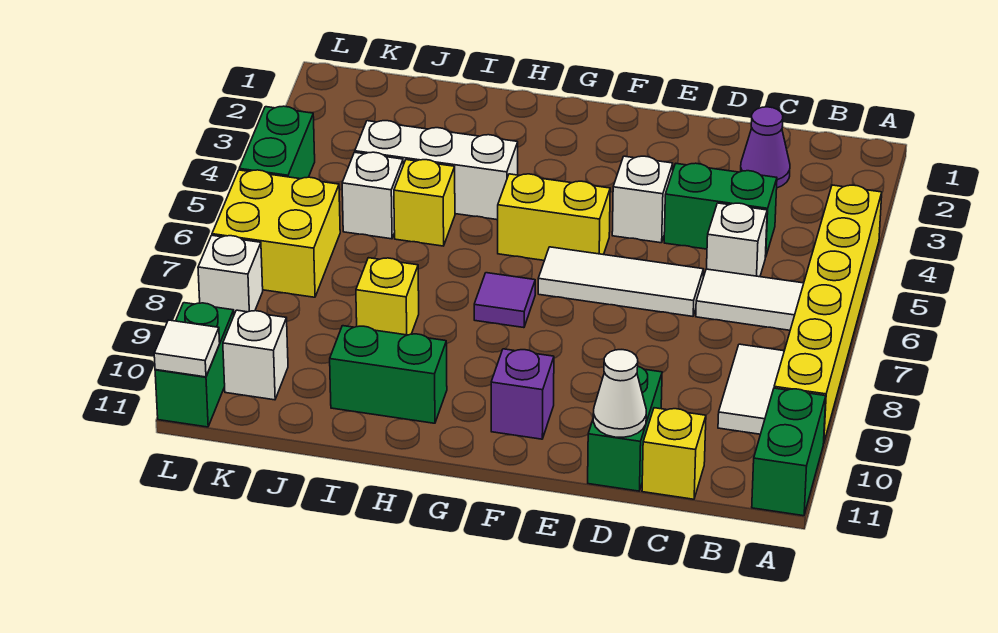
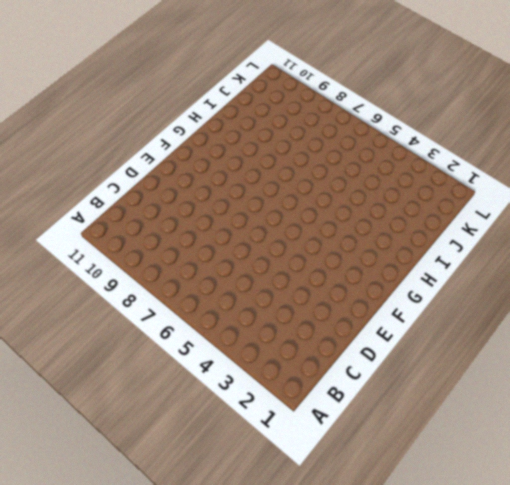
none -> yellow brick A4:A9 level 1
none -> green brick A10:A11 level 1
none -> white tile B6:C6 level 1

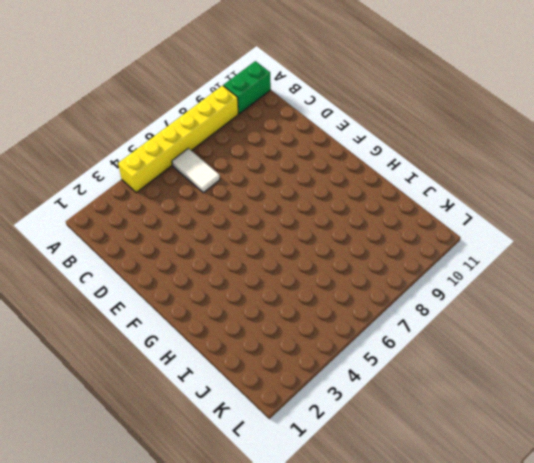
none -> white tile B8:B9 level 1
none -> purple cone C2 level 1
none -> green brick C4:D4 level 1

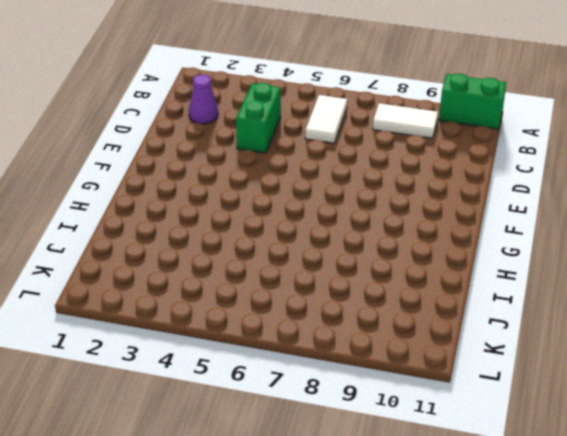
none -> yellow brick A4:A9 level 1
none -> white brick C5 level 1
none -> yellow brick C11 level 1

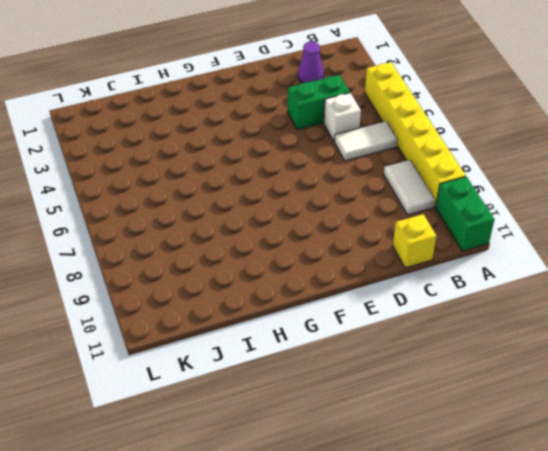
none -> white tile D6:F6 level 1
none -> green brick D10:D11 level 1
none -> white brick E4 level 1

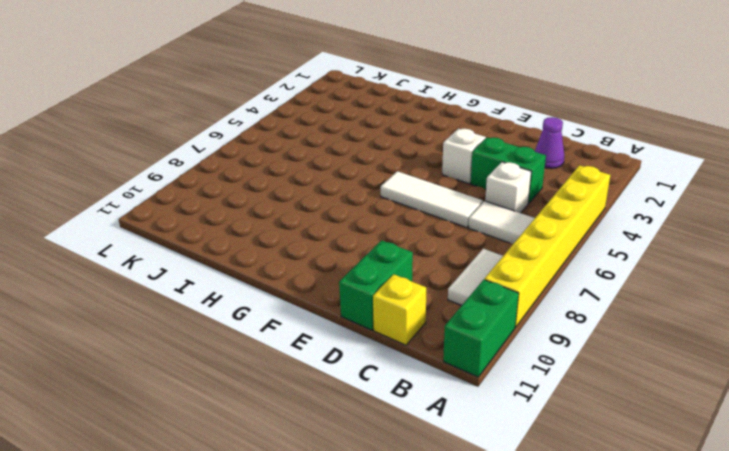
none -> yellow brick F5:G5 level 1
none -> purple brick F10 level 1
none -> purple tile G7 level 1

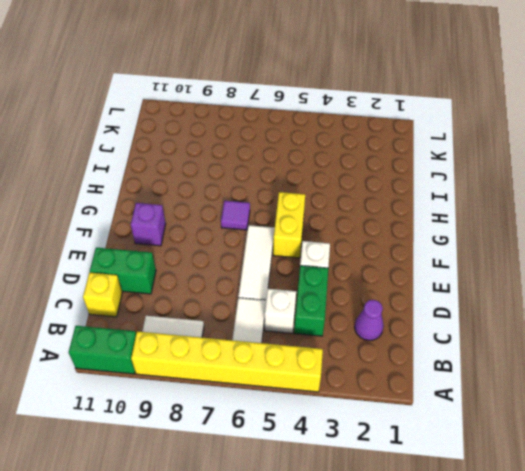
none -> white brick H4:J4 level 1
none -> green brick H10:I10 level 1
none -> yellow brick I5 level 1

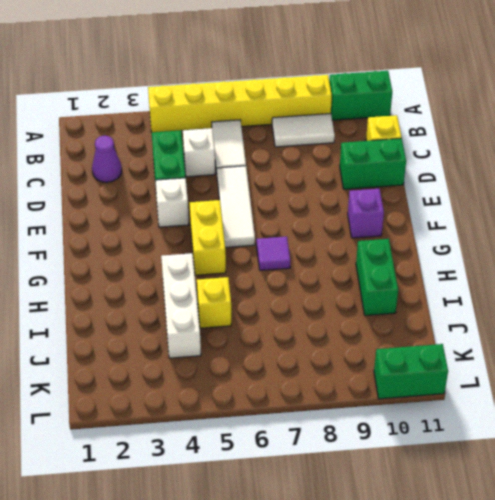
none -> yellow brick I8 level 1
none -> white brick J5 level 1
none -> yellow brick K6:L7 level 1

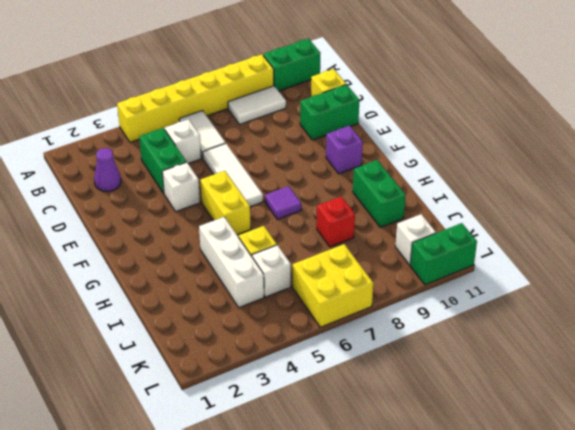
red brick I8 level 1 -> yellow brick I8 level 1
none -> green brick L4:L5 level 1
none -> white brick L8 level 1
none -> white cone D11 level 2

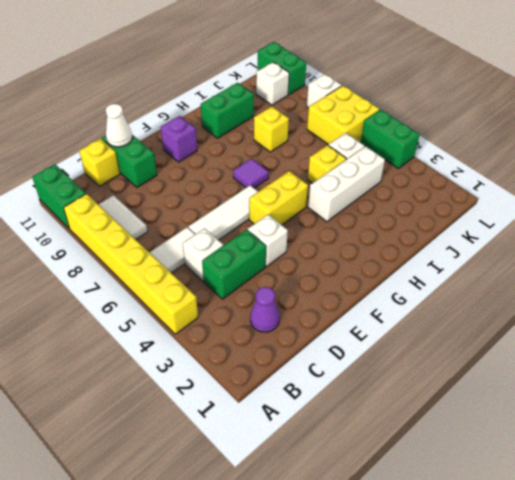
none -> white tile L11 level 2

